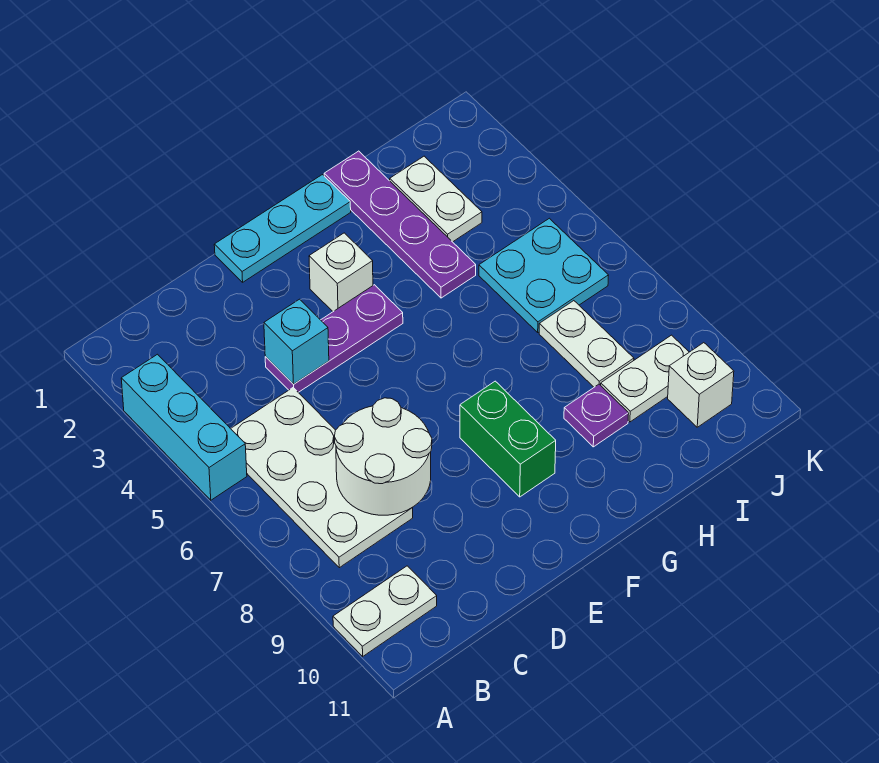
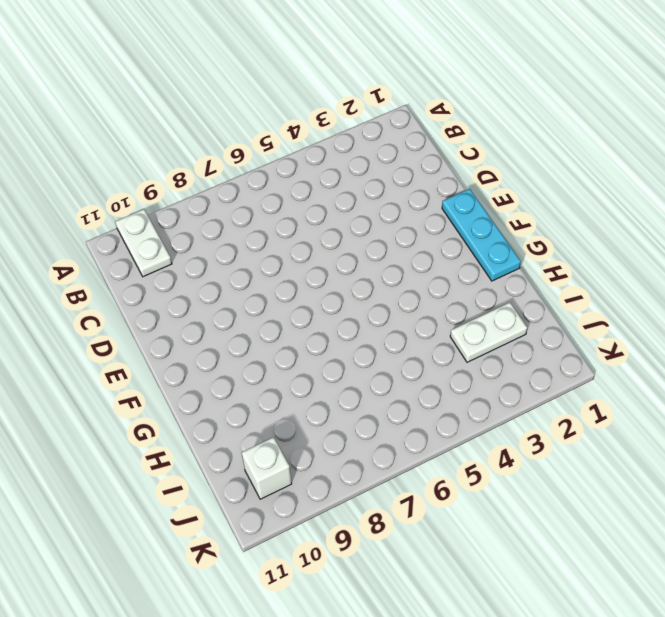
none -> cyan brick A3:A5 level 1
none -> white plate B5:C8 level 1
none -> purple plate D4:F4 level 1

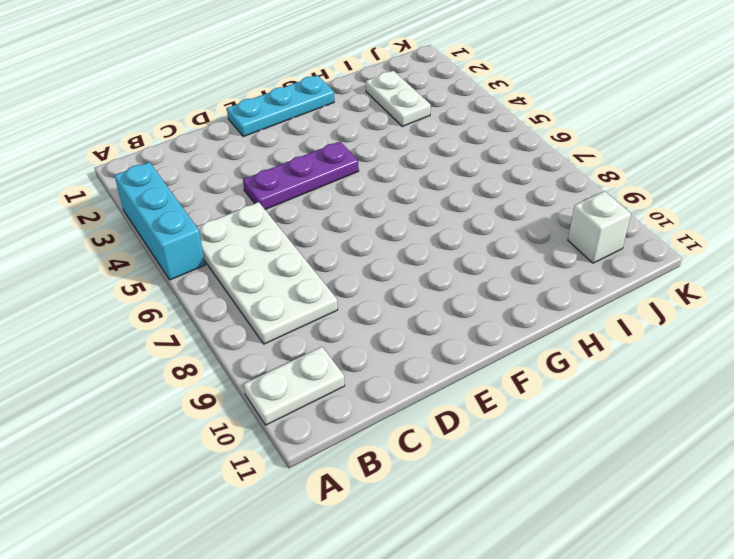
none -> white brick F3 level 1
none -> green brick F8:F9 level 1
none -> purple plate H1:H4 level 1

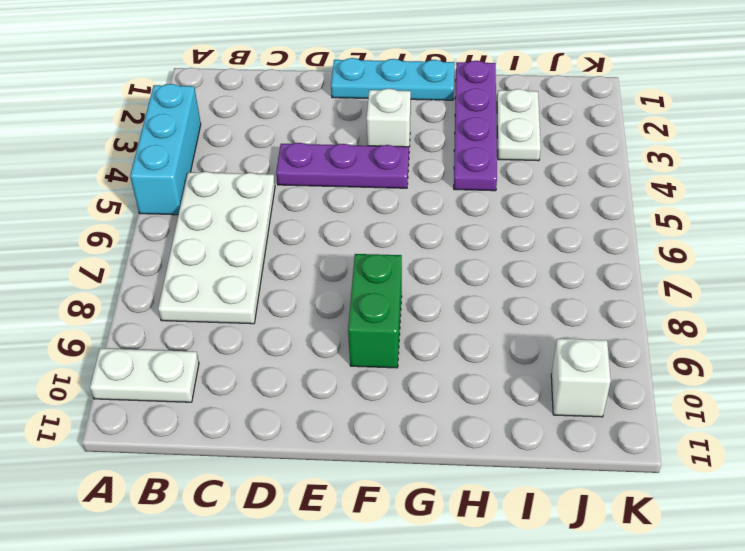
none -> purple plate H9 level 1
none -> cyan plate I5:J6 level 1
none -> white plate I7:I8 level 1

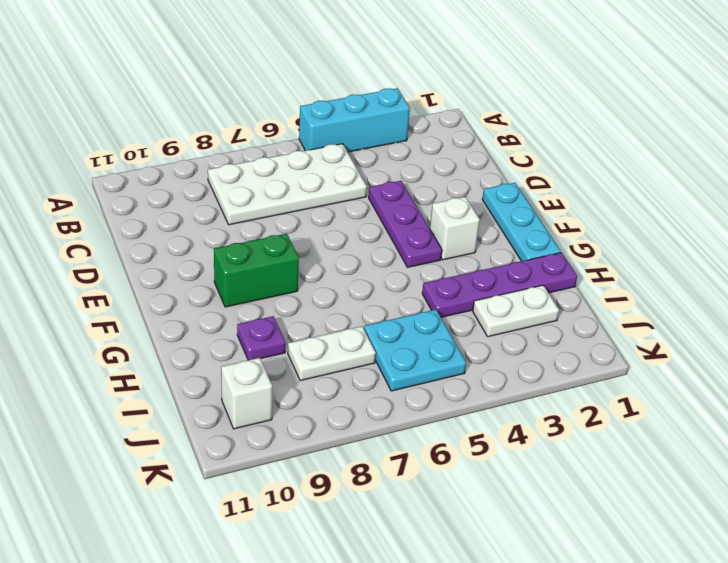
none -> white plate A10:B10 level 1
none -> white plate I9:J9 level 1
none -> white round brick C7:D8 level 2

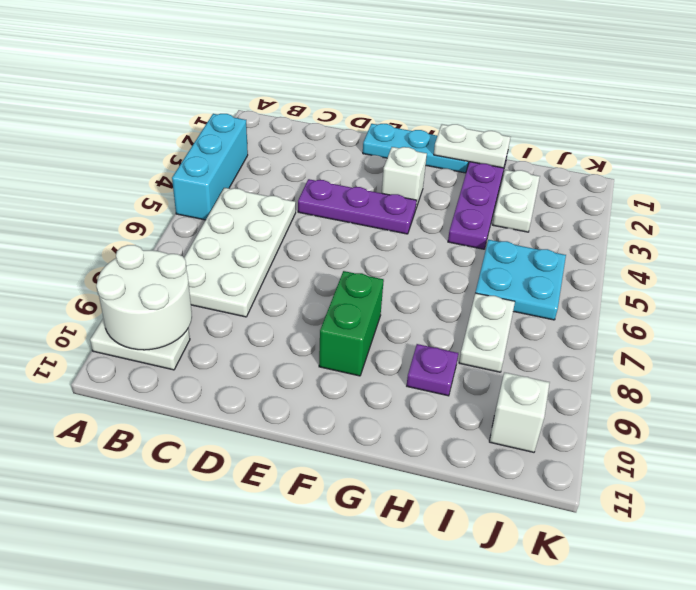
white round brick A9:B10 level 2 -> white round brick C7:D8 level 2
white plate G1:H1 level 2 -> white plate I9:J9 level 1
none -> cyan brick D4 level 2

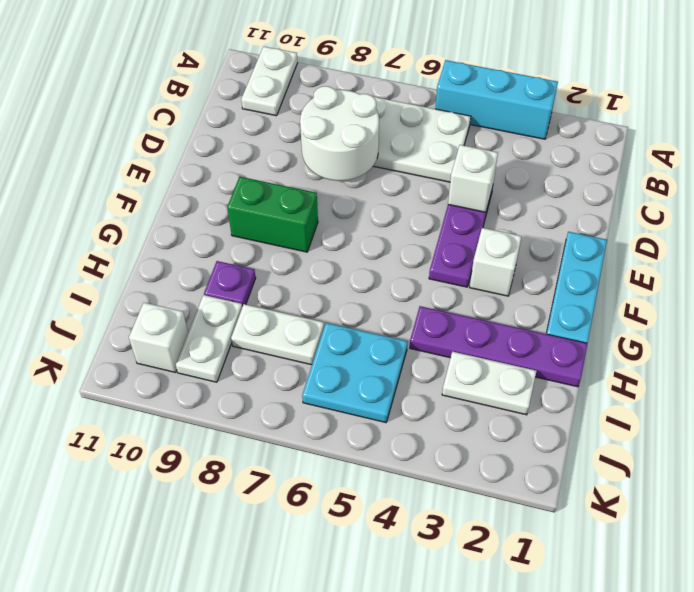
white brick D4 level 2 -> cyan brick D4 level 2

